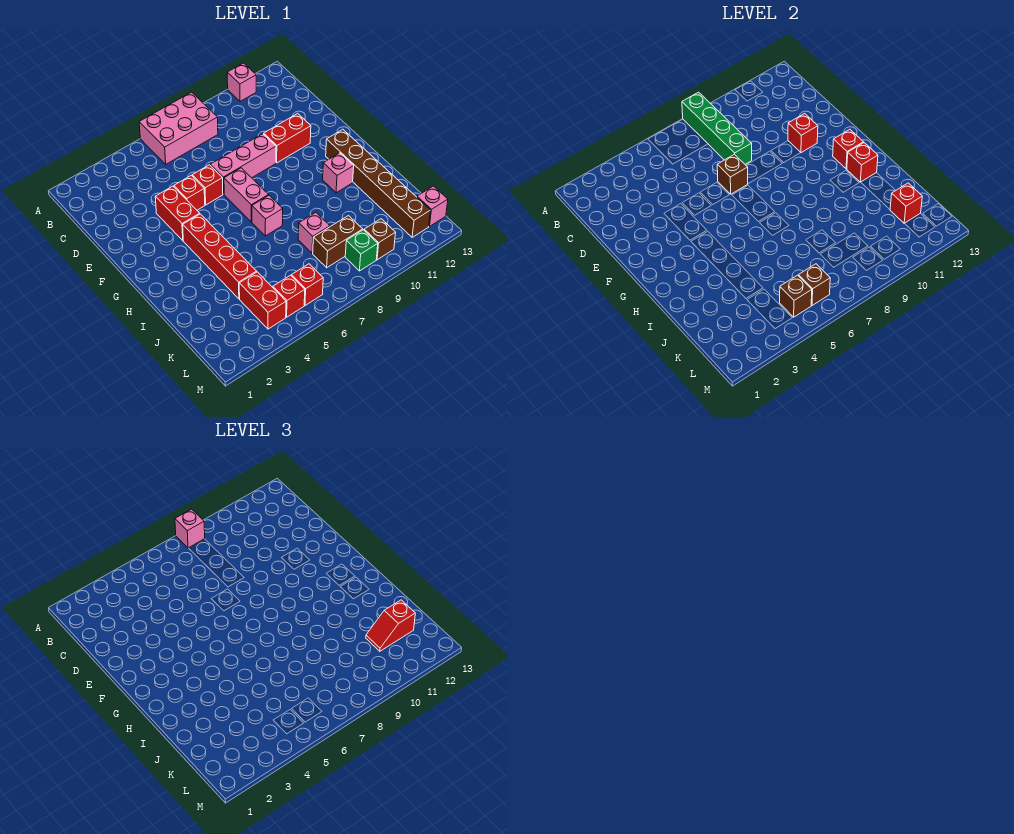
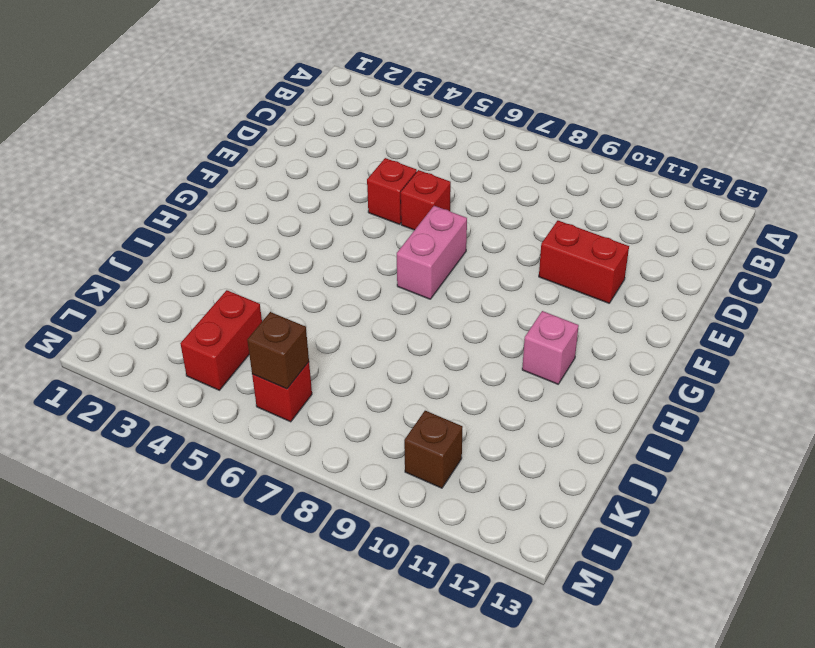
none -> pink brick A6:B8 level 1
none -> pink brick A11 level 1
none -> red brick E4:F4 level 1
none -> pink brick E7:E9 level 1

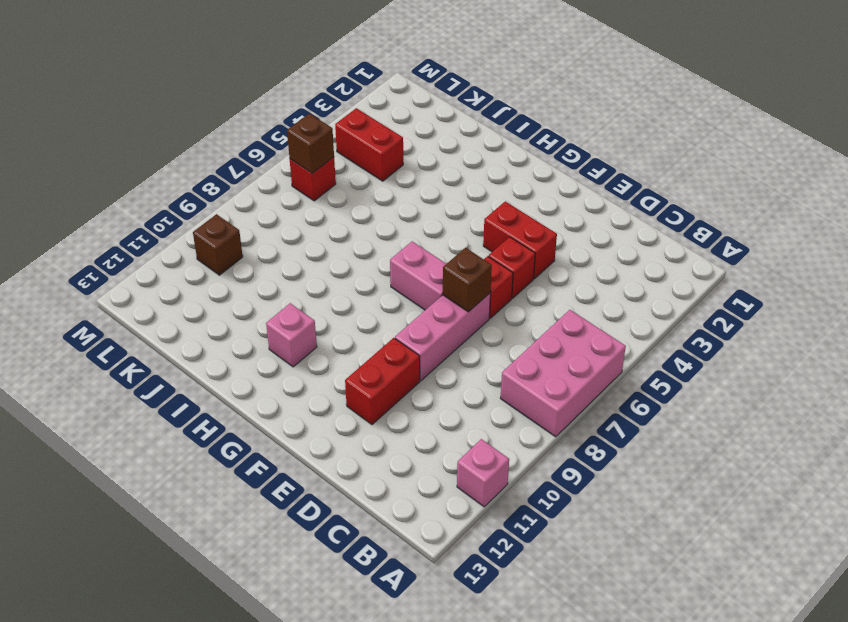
none -> red brick G4:J4 level 1
none -> brown brick G12:L12 level 1
none -> pink brick H7 level 1
none -> pink brick J8 level 1

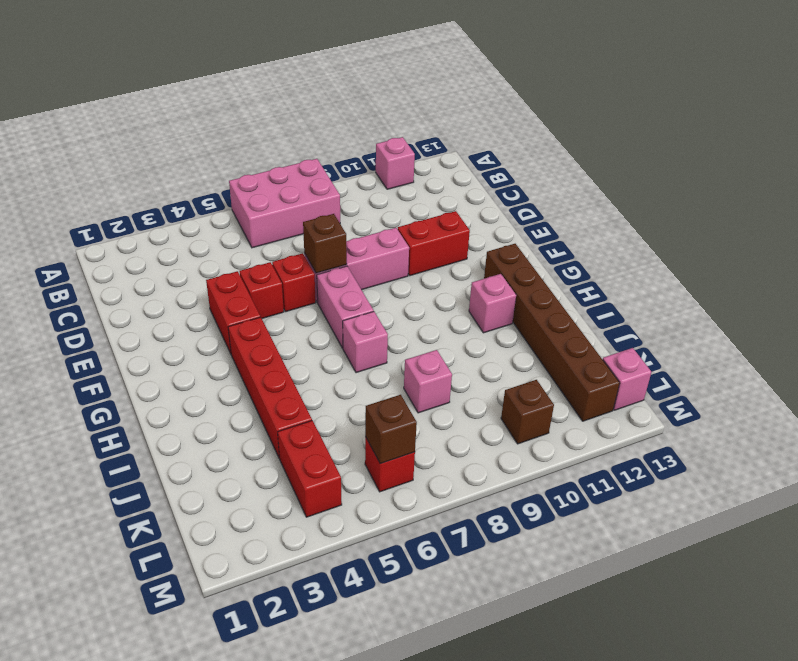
none -> brown brick K8:K9 level 1
none -> red brick L5 level 1
none -> green brick L9 level 1
none -> green brick A8:D8 level 2

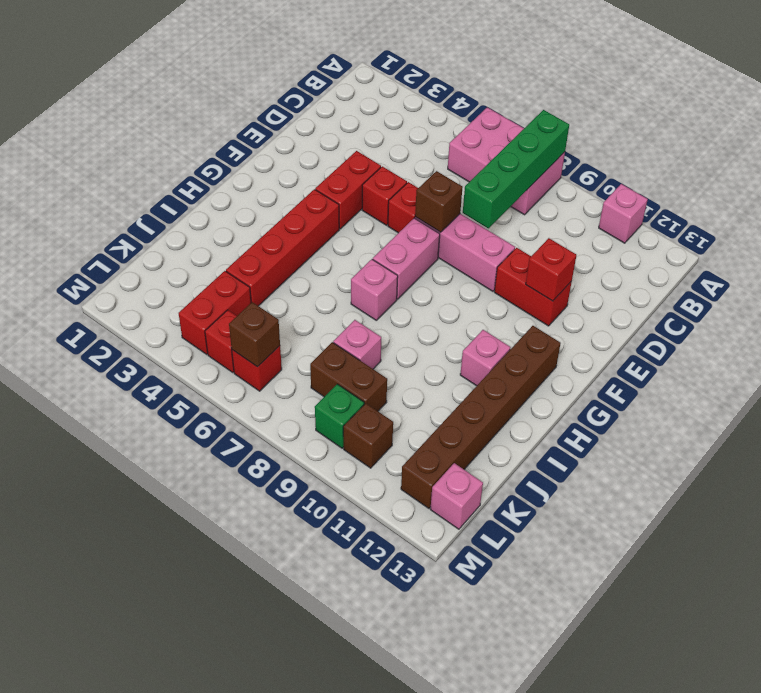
none -> red brick G12 level 2
none -> red brick H12 level 2
none -> red brick K12 level 2
none -> brown brick L5 level 2

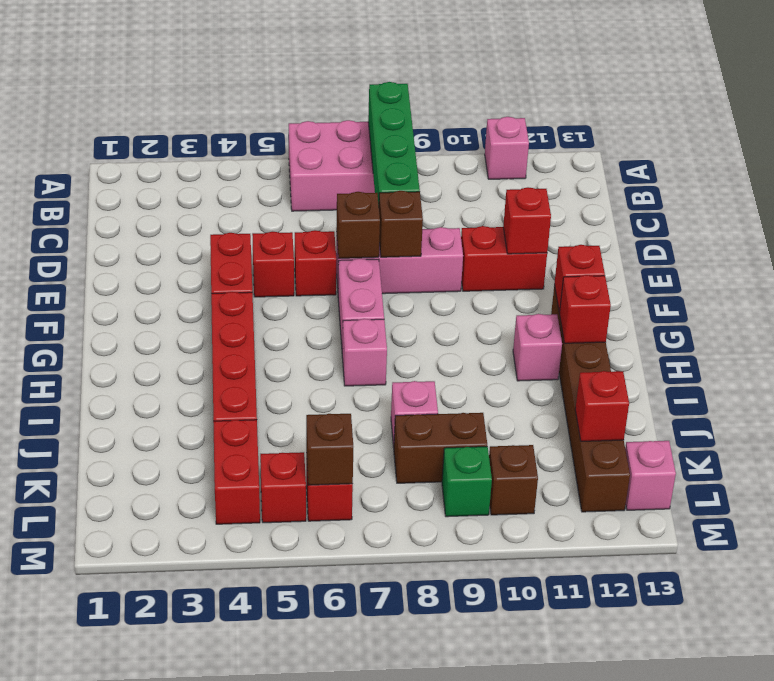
brown brick E8 level 2 -> brown brick L5 level 2
none -> pink brick A8 level 3
none -> red slope K11:K12 level 3 top 12

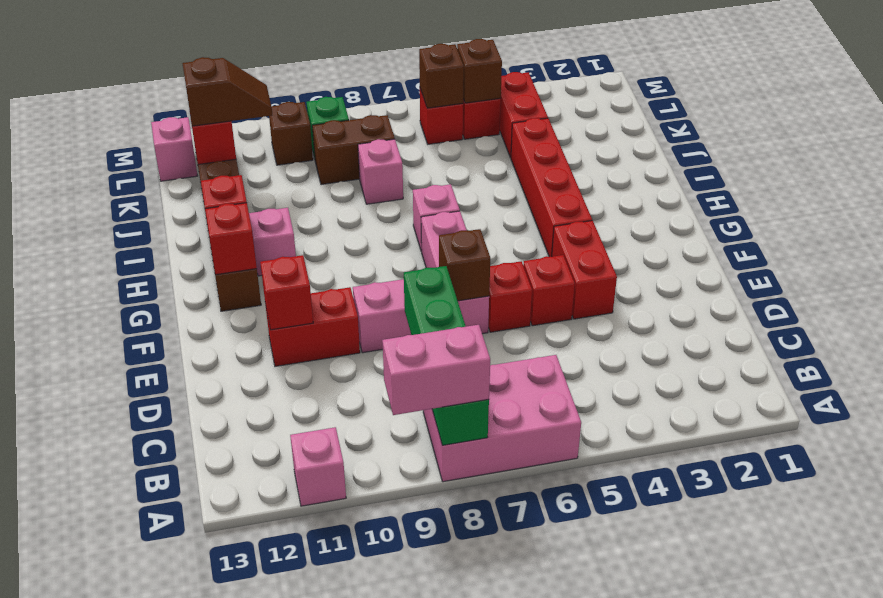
pink brick A8:A9 level 3 -> pink brick A8 level 3
brown slope K11:K12 level 3 top 12 -> red slope K11:K12 level 3 top 12

